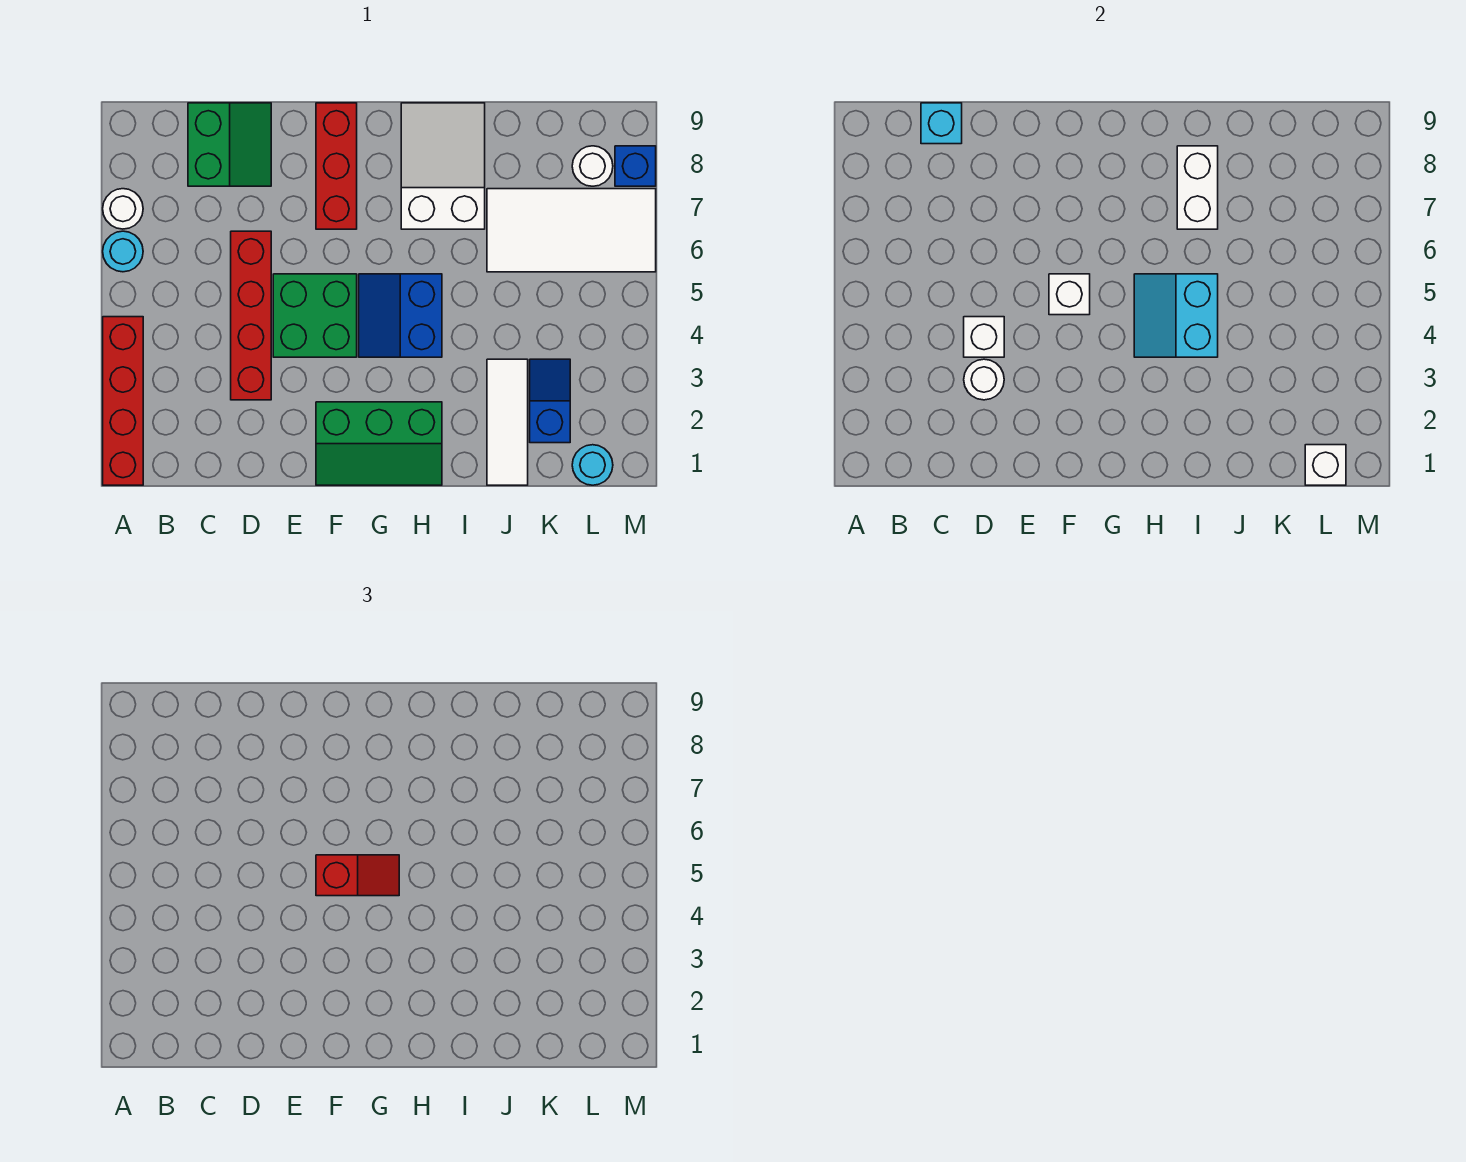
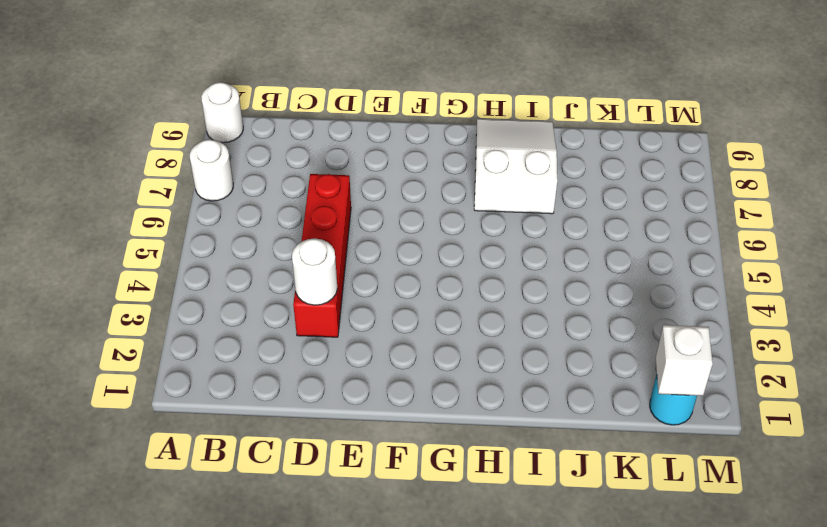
white round brick A9 level 1 -> white round brick L8 level 1
none -> red brick A1:A4 level 1
none -> cyan round brick A6 level 1
none -> green slope C8:D9 level 1 top C

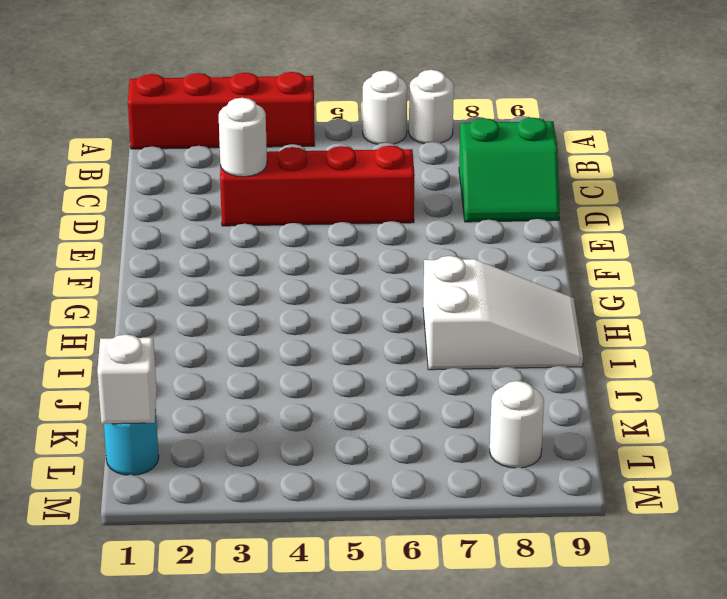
white round brick A6 level 1 -> cyan round brick A6 level 1
none -> green brick E4:F5 level 1
none -> green slope F1:H2 level 1 top 2
none -> red brick F7:F9 level 1

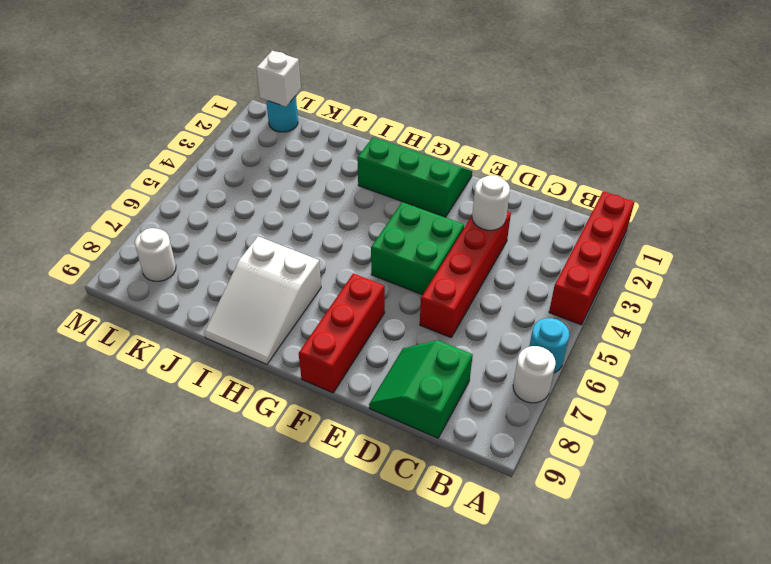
none -> blue slope G4:H5 level 1 top H
none -> white tile J1:J3 level 1
none -> white tile J6:M7 level 1

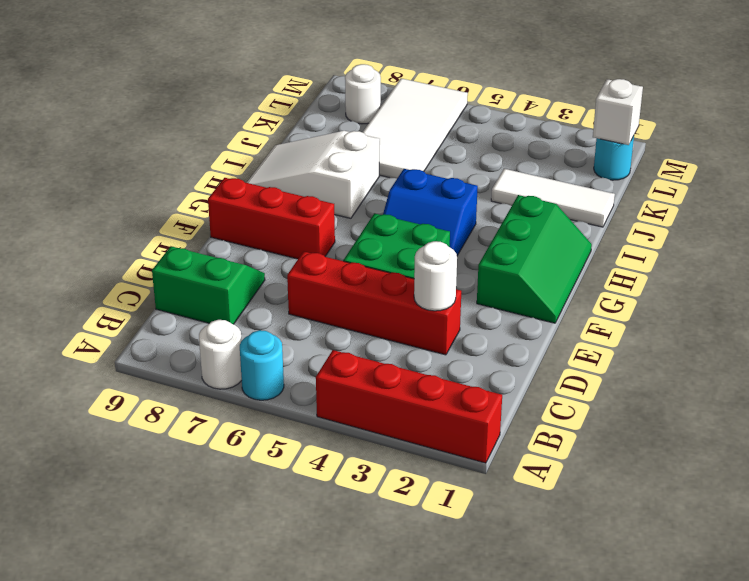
none -> blue slope K2:K3 level 1 top 2
none -> blue brick M8 level 1
none -> cyan brick C9 level 2

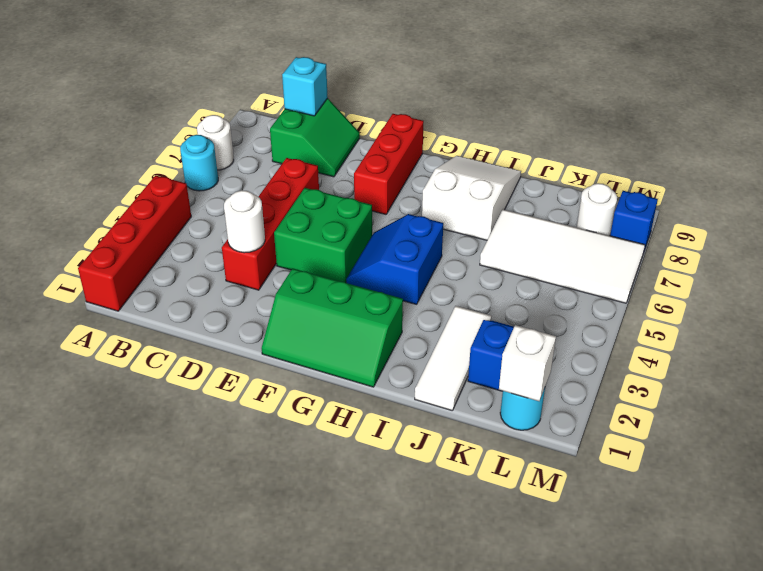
none -> white brick D4 level 2
none -> white brick F5 level 2
none -> cyan slope H4:I5 level 2 top I

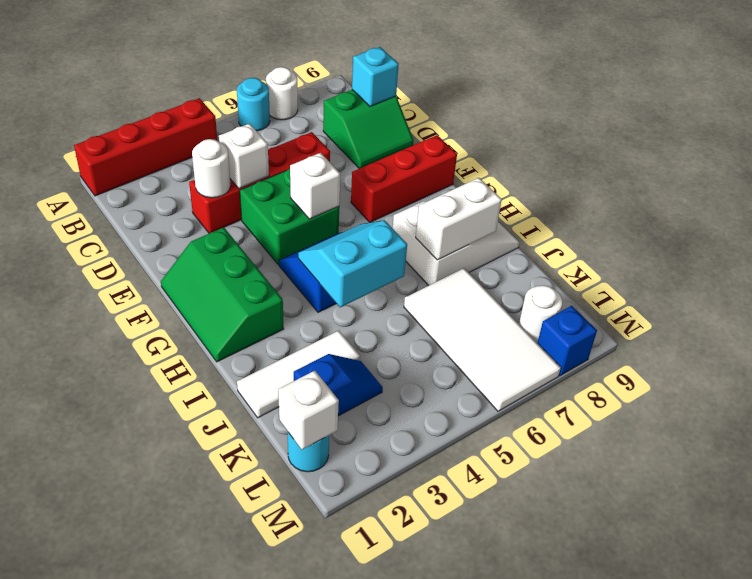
none -> red slope F5:G5 level 3 top F

